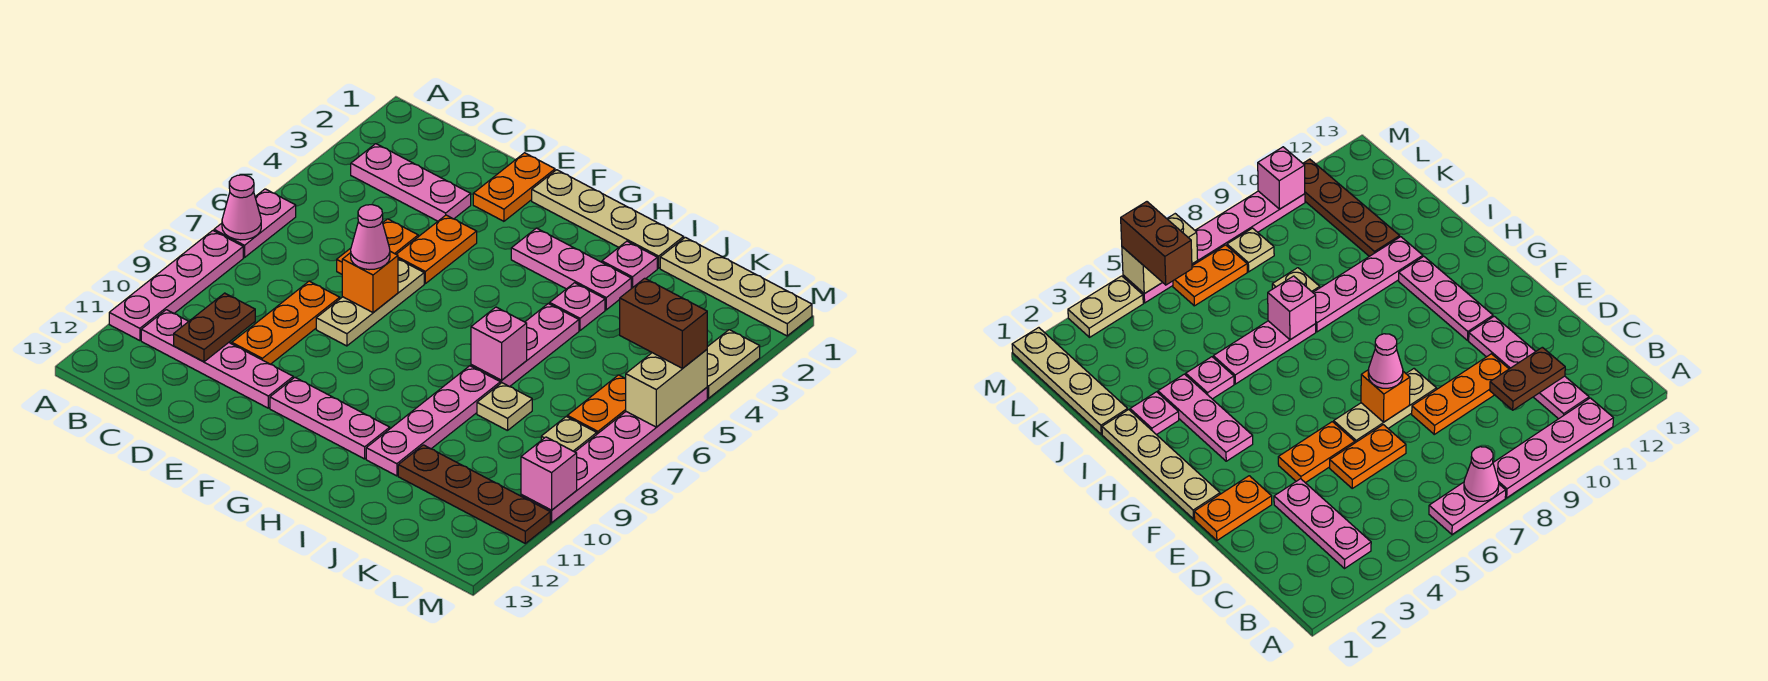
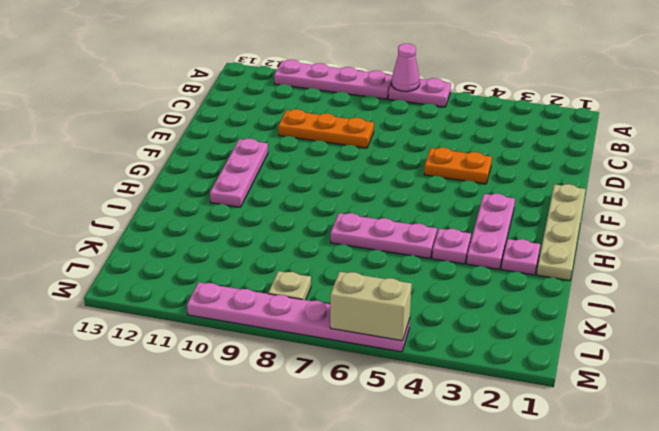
none -> pink plate B3:D3 level 1
none -> pink plate B11:E11 level 1
none -> orange plate D5:D6 level 1
none -> orange plate E1:E2 level 1

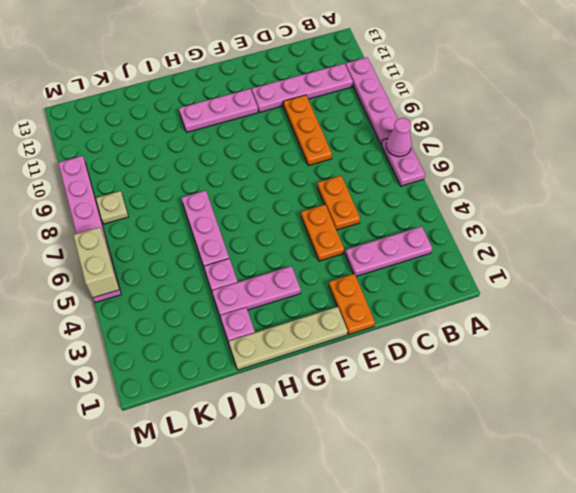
none -> tan plate E6:E8 level 1
none -> pink plate I8:I11 level 1
none -> tan plate J1:M1 level 1
none -> tan plate J8 level 1

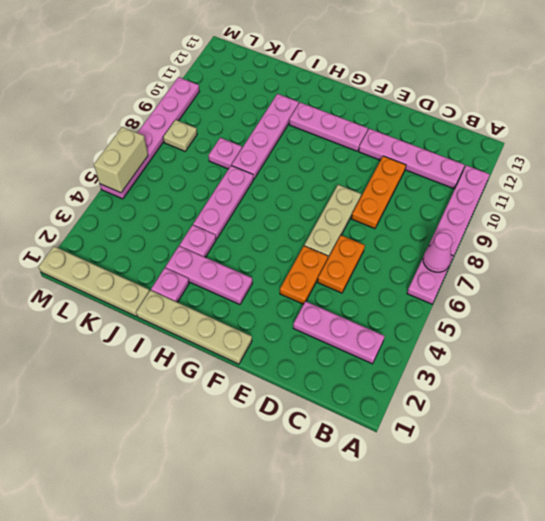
pink plate J8 level 1 -> tan plate J8 level 1
none -> orange plate E1:E2 level 1
none -> brown plate J11:M11 level 1
none -> orange plate L6:L7 level 1
none -> tan plate M3:M4 level 1

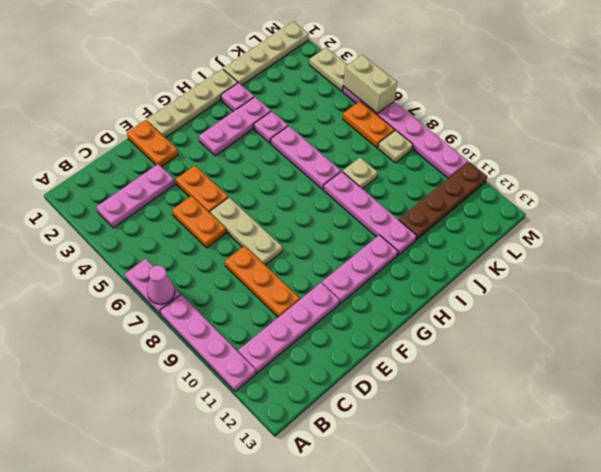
none -> brown plate C10:C11 level 2
none -> orange brick E7 level 2
none -> pink brick I7 level 2
none -> pink brick M10 level 2

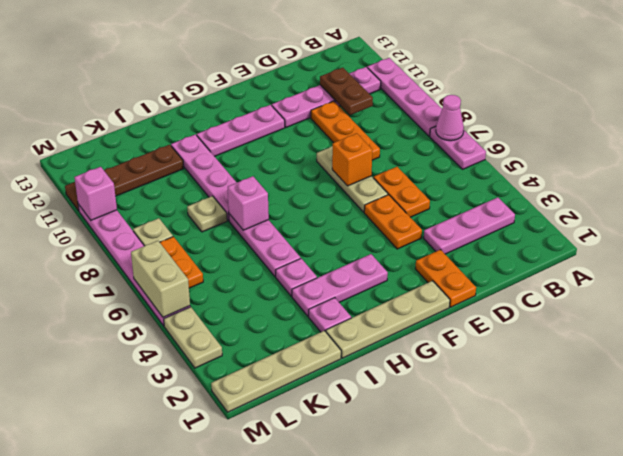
none -> pink cone E7 level 3
none -> brown brick L5:M5 level 3

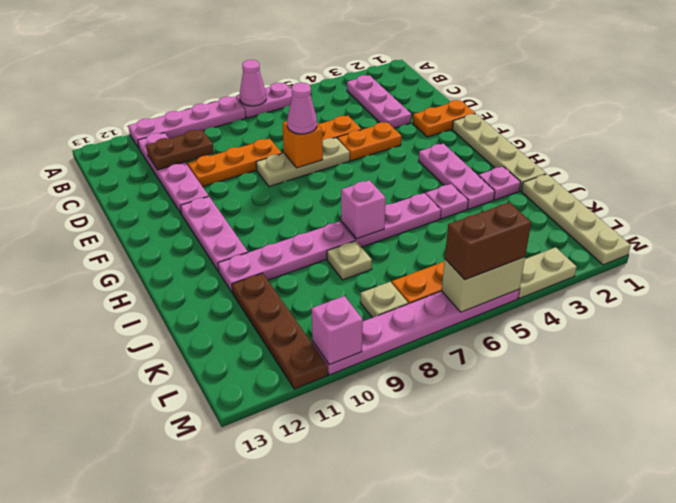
brown brick M5:M6 level 3 -> brown brick L5:M5 level 3

